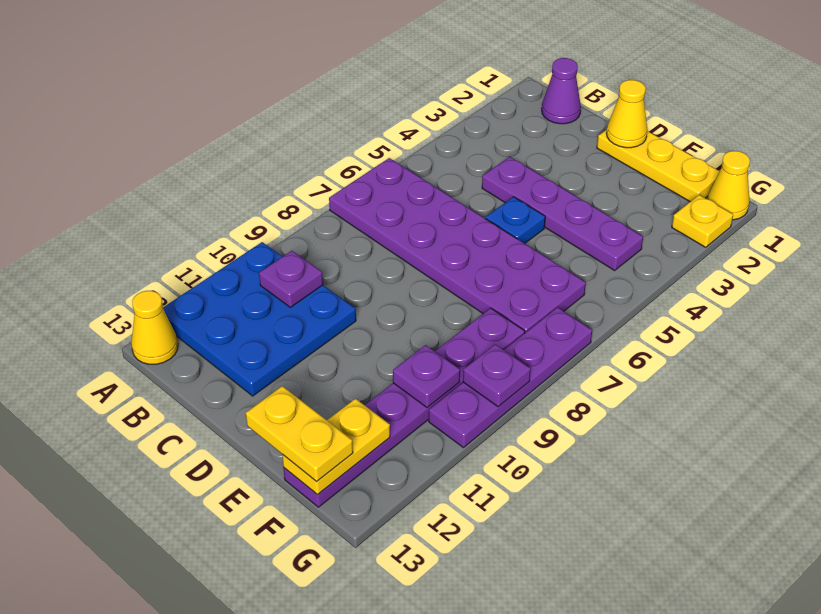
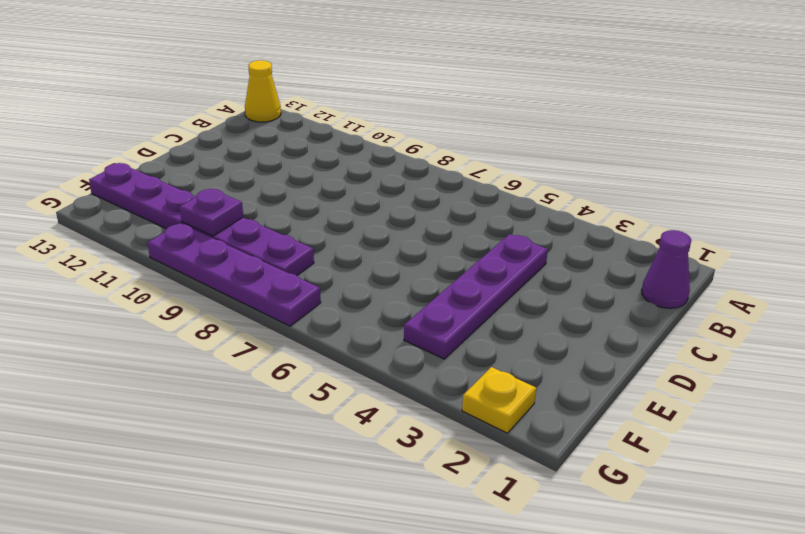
none -> purple plate A6:F7 level 1
none -> blue plate A10:C12 level 1
none -> yellow plate D1:F1 level 1

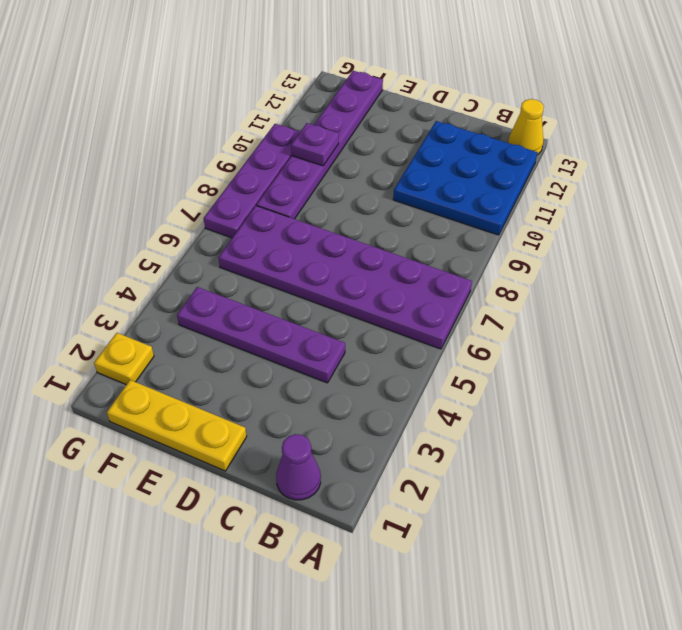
none -> blue plate D5 level 1
none -> yellow cone G1 level 1
none -> purple plate B10 level 2

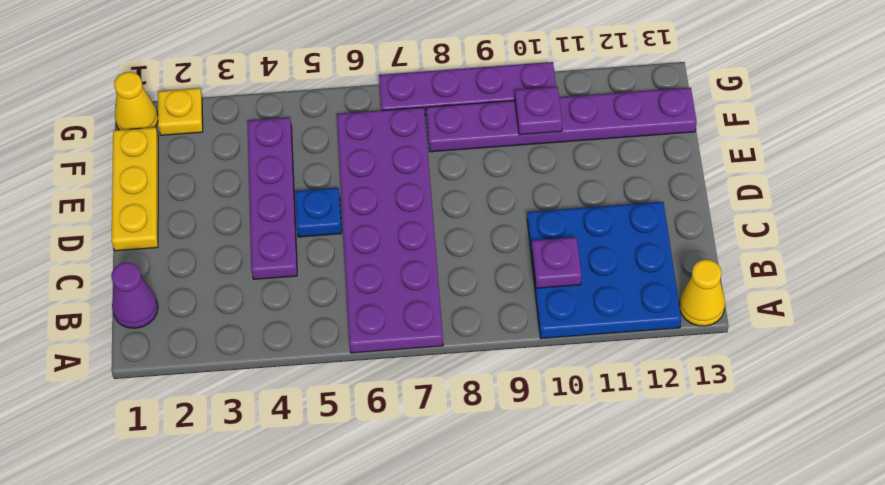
none -> yellow cone D1 level 2
none -> yellow plate F12:F13 level 2
none -> purple plate G9 level 2

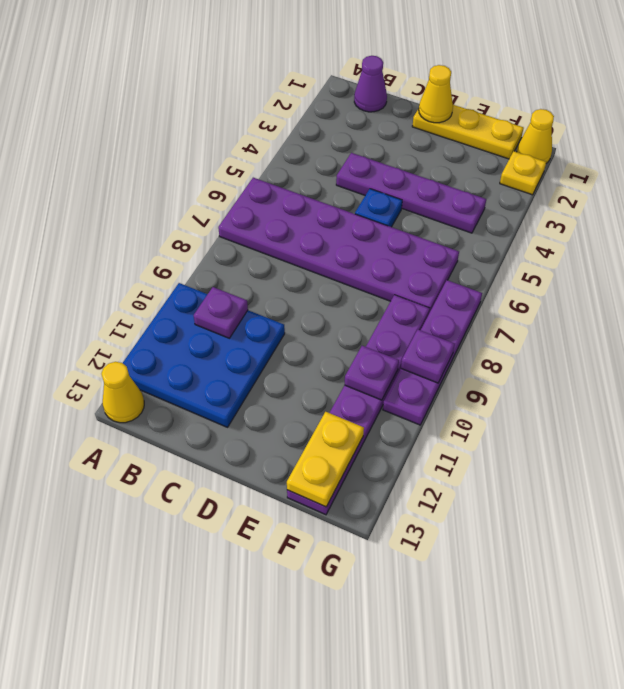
none -> yellow plate E13:F13 level 3

